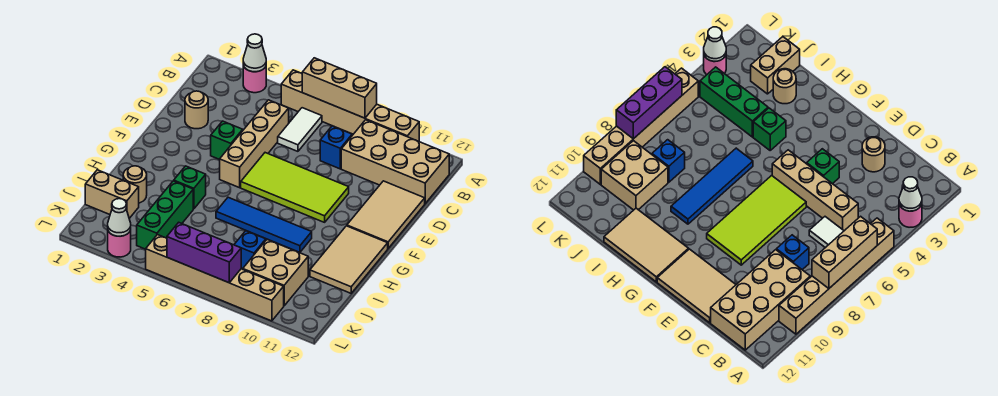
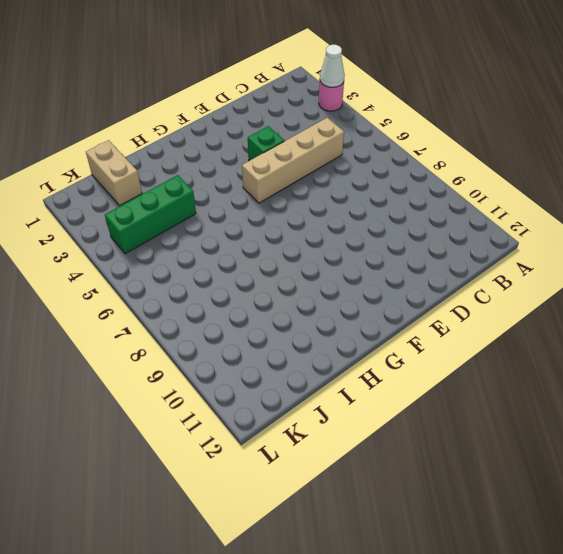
none -> tan brick A5:A10 level 1
none -> white tile B6:C6 level 1
none -> tan brick B9:C12 level 1

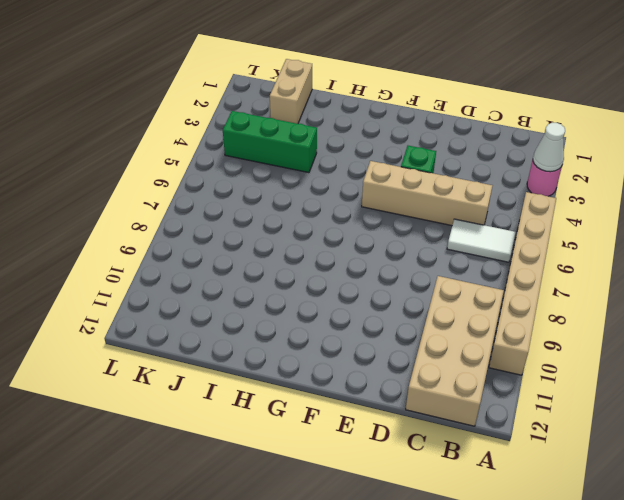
none -> blue brick C8 level 1
none -> tan round brick D2 level 1
none -> tan tile D11:F12 level 1

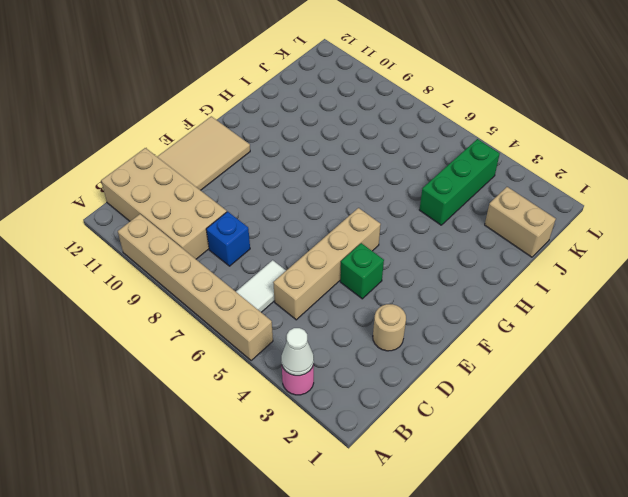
none -> lime tile E6:F9 level 1
none -> tan tile G11:I12 level 1
none -> green brick H4 level 1

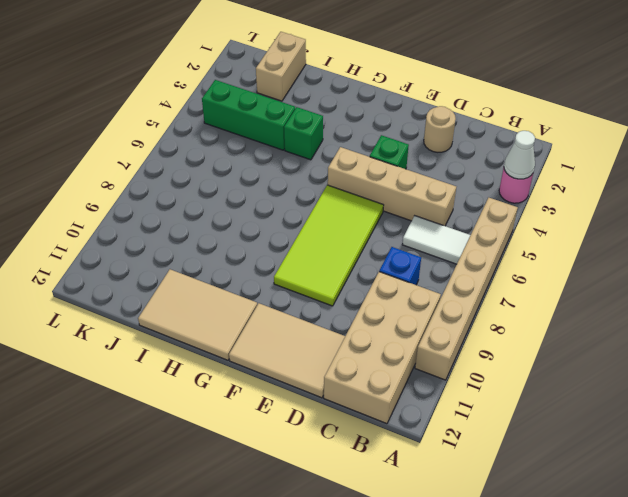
none -> blue tile H6:H9 level 1
none -> tan round brick I2 level 1
none -> blue brick J8 level 1

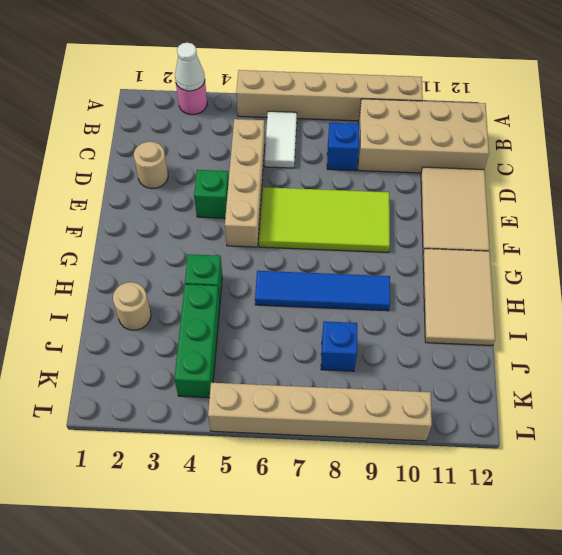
none -> tan brick J1:J2 level 1
none -> tan brick J9:K10 level 1
none -> pink round brick L3 level 1

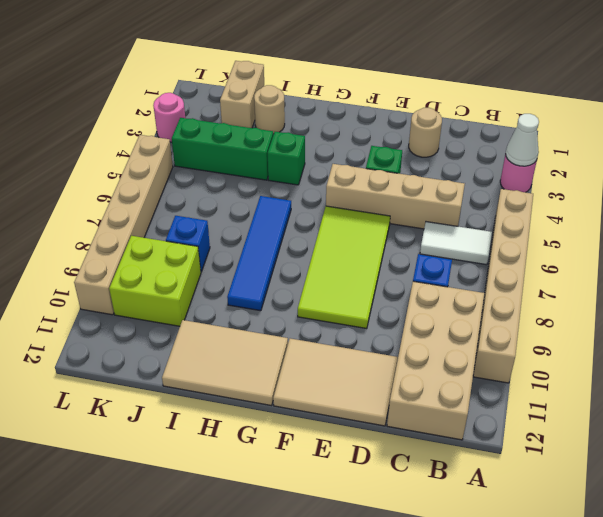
lime brick J9:K10 level 1 -> tan brick J9:K10 level 1
none -> tan brick A6:A8 level 2
none -> white cone L3 level 2
none -> purple brick L6:L8 level 2

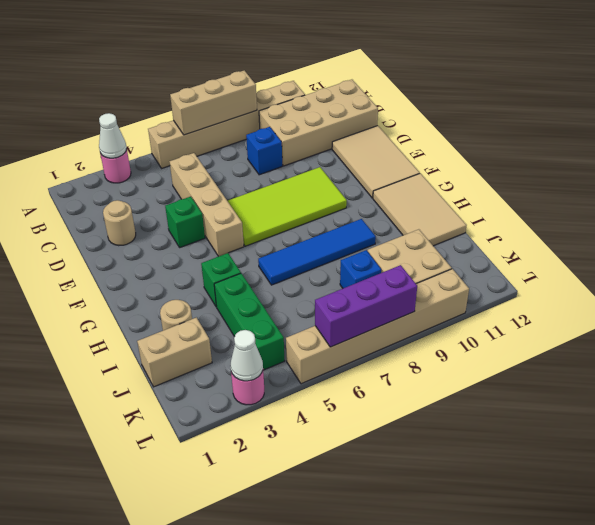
none -> white tile B6:C6 level 1

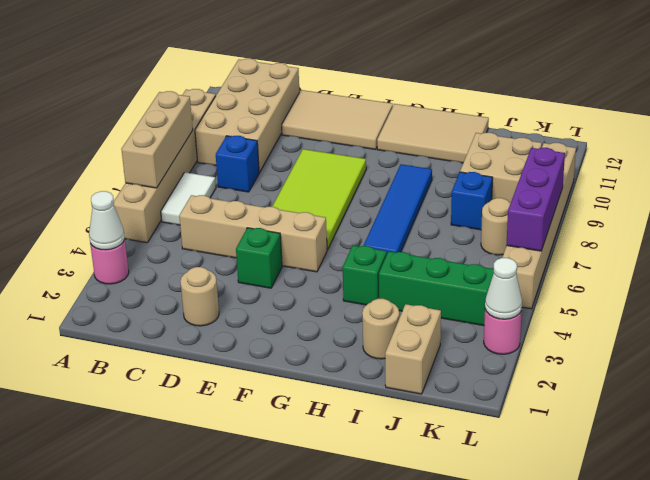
white tile B6:B7 level 1 -> white tile B6:C6 level 1
tan round brick K7 level 1 -> none

